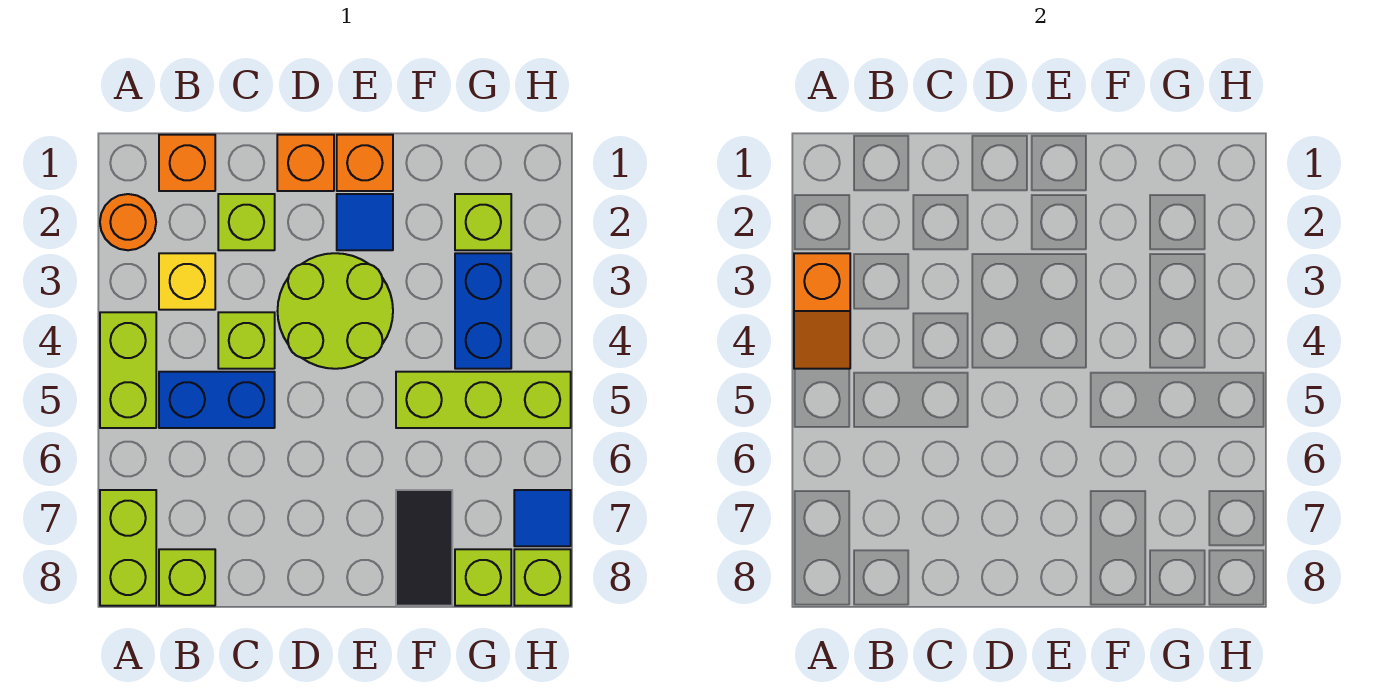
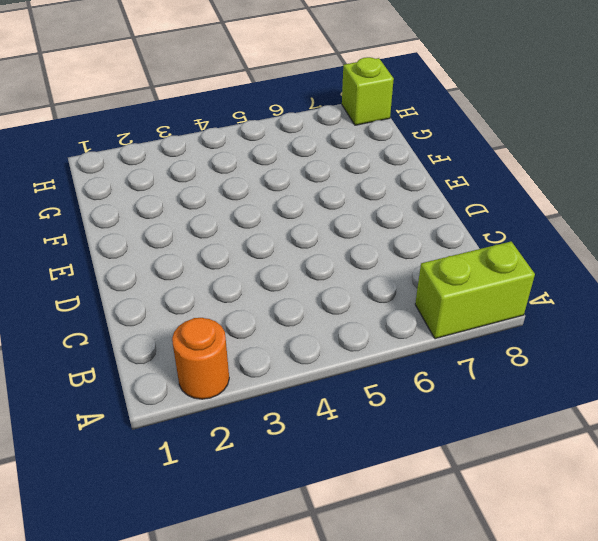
none -> lime brick A4:A5 level 1
none -> orange brick B1 level 1
none -> yellow brick B3 level 1

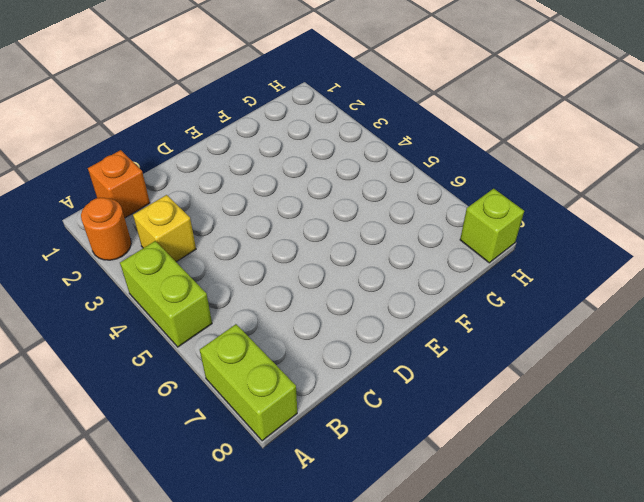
none -> blue brick B5:C5 level 1
none -> lime brick B8 level 1
none -> lime brick C2 level 1

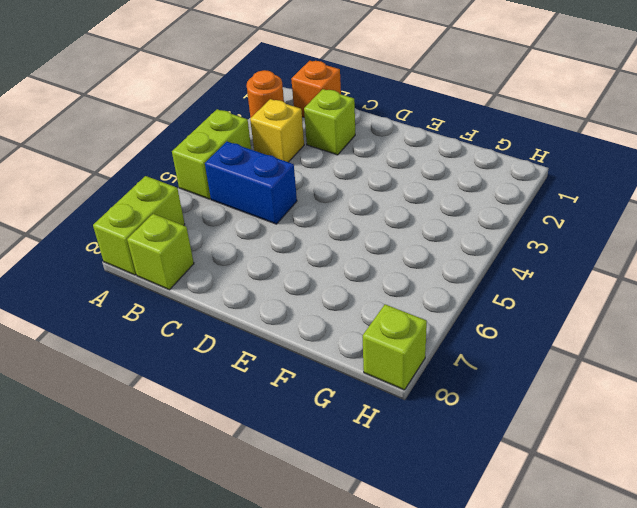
none -> lime brick C4 level 1
none -> orange brick D1 level 1
none -> lime round brick D3:E4 level 1

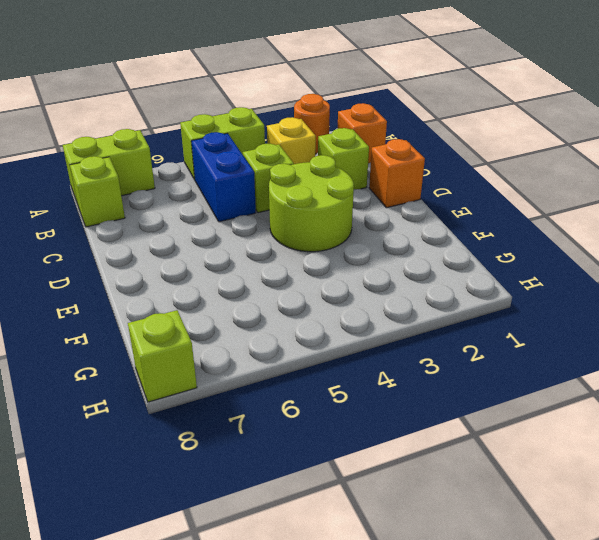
none -> orange brick E1 level 1
none -> blue tile E2 level 1
none -> lime brick F5:H5 level 1

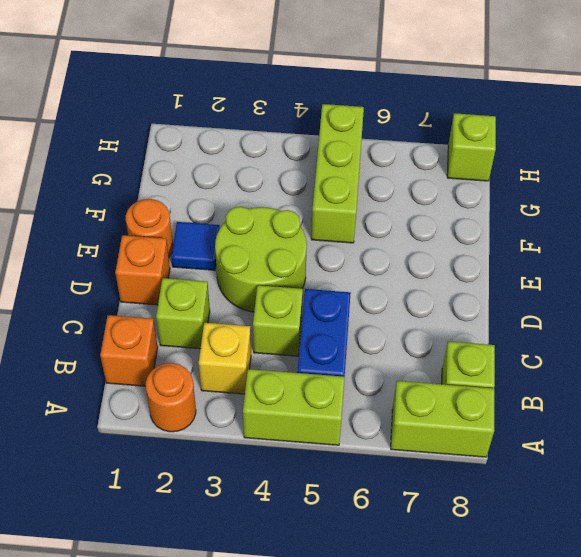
orange round brick E1 level 1 -> orange brick E1 level 1
none -> black tile F7:F8 level 1
none -> lime brick G2 level 1
none -> blue brick G3:G4 level 1

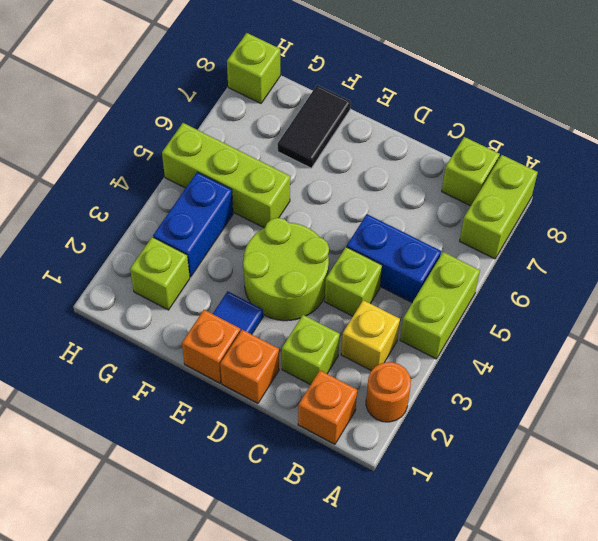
none -> lime brick G8 level 1
none -> blue tile H7 level 1
none -> orange slope A3:A4 level 2 top 3

